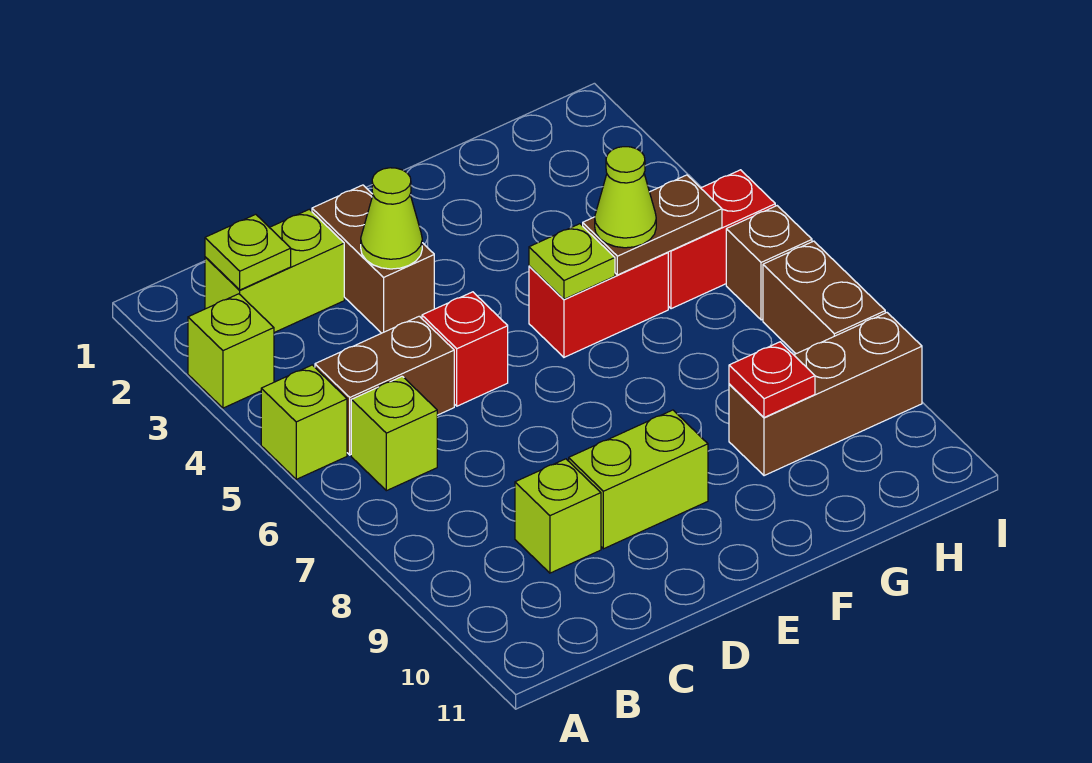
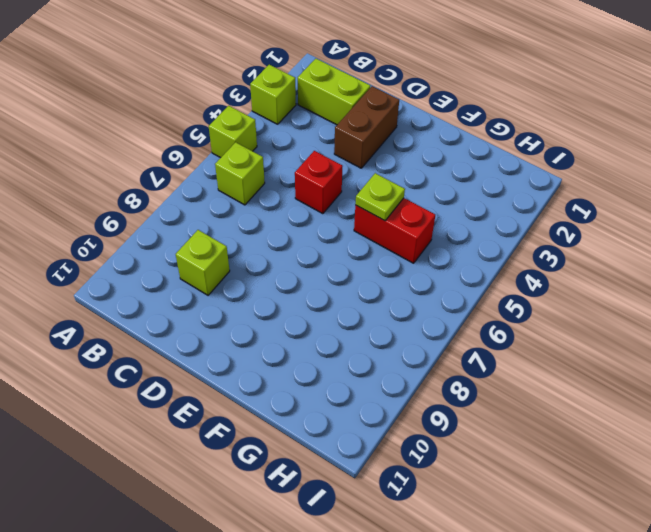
none -> brown brick B5:C5 level 1
none -> lime brick D9:E9 level 1
none -> brown brick G9:I9 level 1

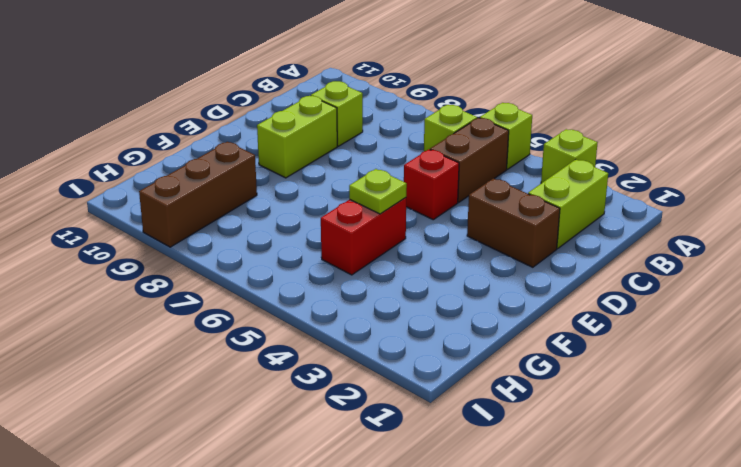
none -> red brick H5:I5 level 1
none -> brown brick I6 level 1
none -> brown brick I7:I8 level 1

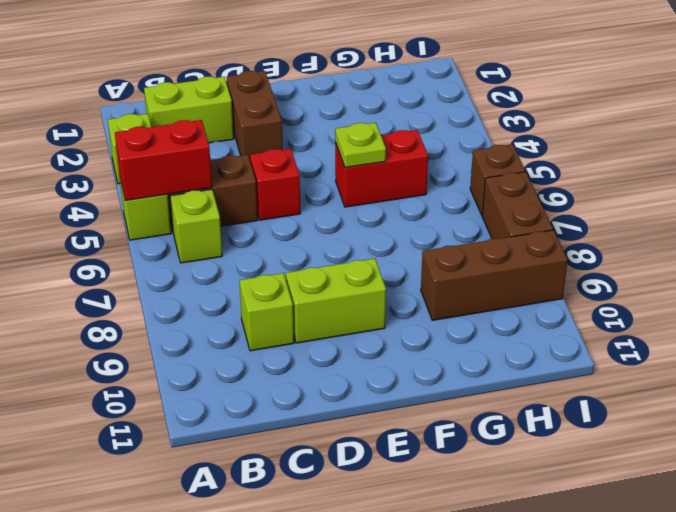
red brick A5:B5 level 2 -> red brick H5:I5 level 1
none -> lime plate B2 level 2
none -> lime cone D3 level 2
none -> brown plate G5:H5 level 2

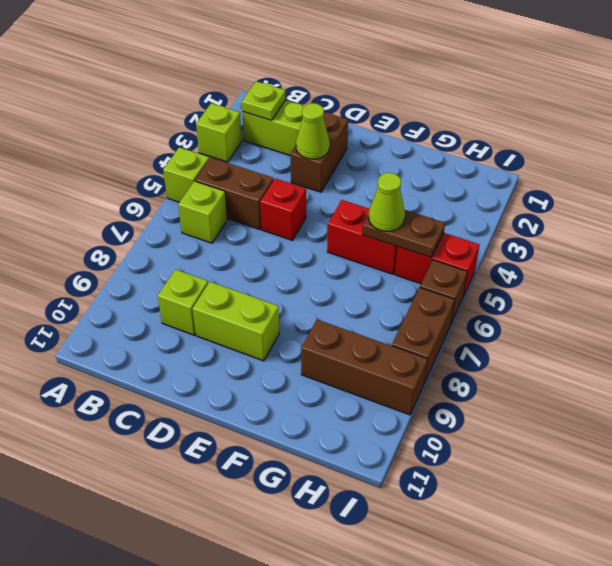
none -> lime plate F5 level 2
none -> red plate G9 level 2

